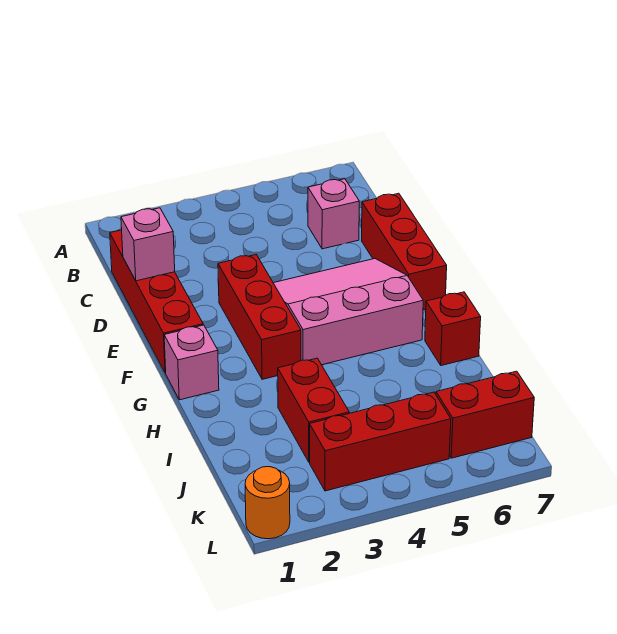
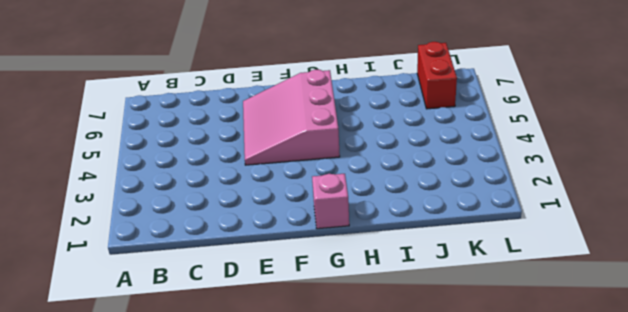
none -> red brick C1:F1 level 1
none -> pink brick C6 level 1
none -> red brick D7:F7 level 1

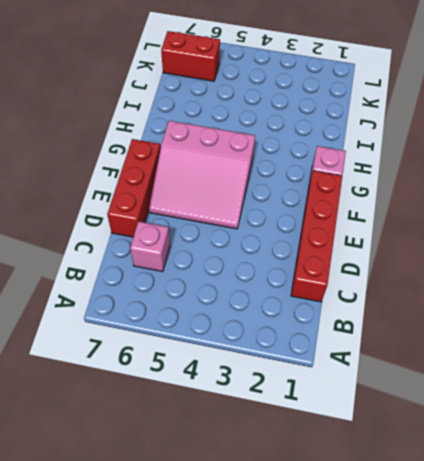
none -> red brick E3:G3 level 1
none -> red brick H7 level 1
none -> red brick I3:J3 level 1

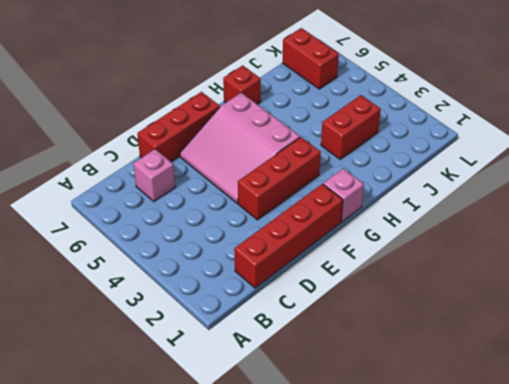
none -> red brick K3:K5 level 1
none -> orange round brick L1 level 1
none -> pink brick D1 level 2

